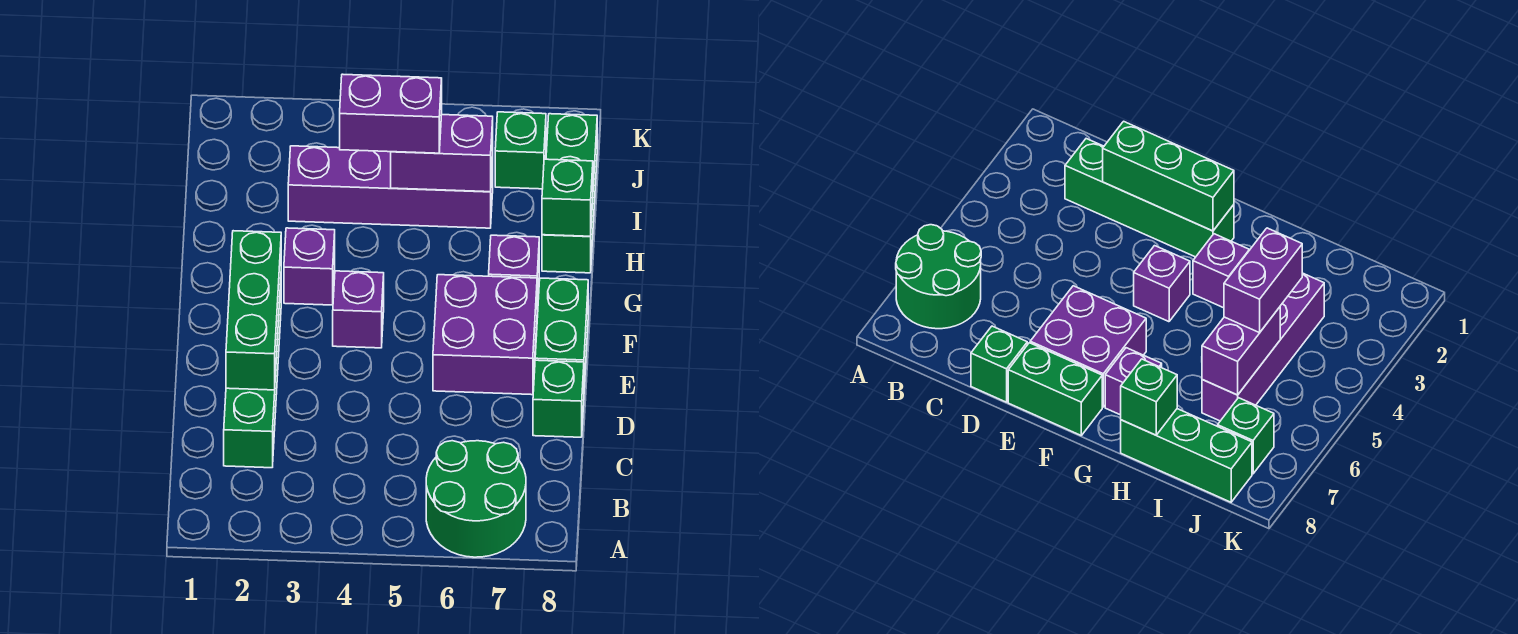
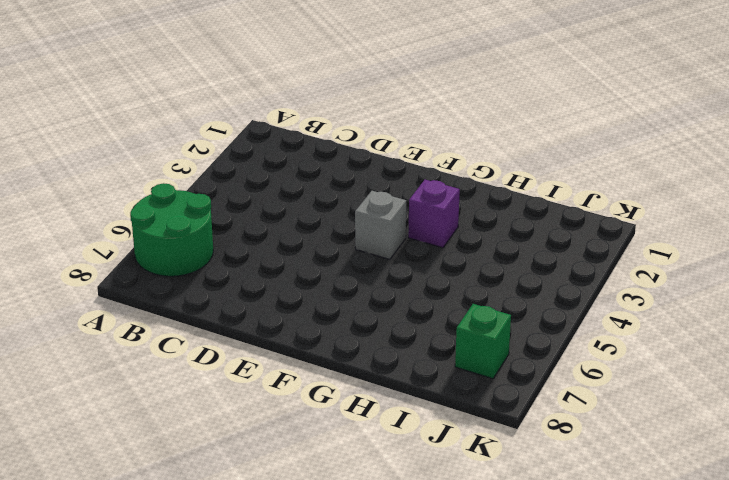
grey brick F4 level 1 -> purple brick F4 level 1
none -> green brick C2:F2 level 1
none -> green brick D8 level 1
none -> purple brick E6:F7 level 1

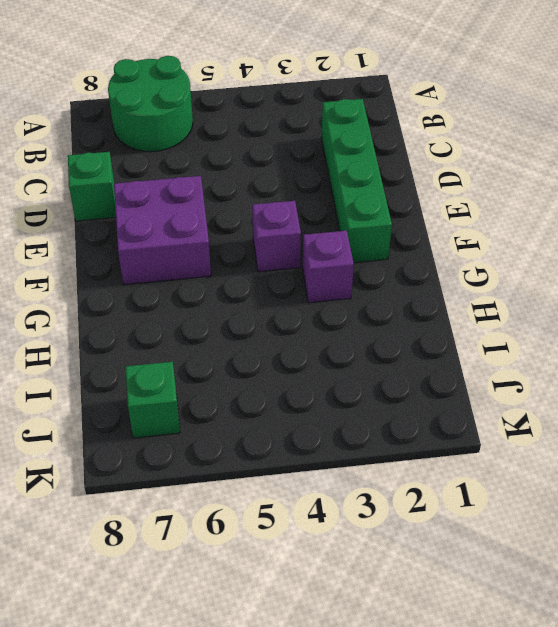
none -> green brick E8:F8 level 1
none -> purple brick G7 level 1
none -> green brick H8:J8 level 1

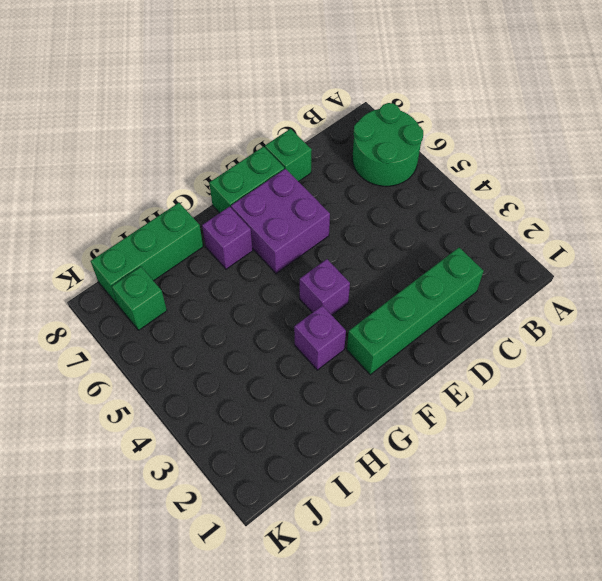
none -> purple brick I3:I6 level 1
none -> green brick D2:F2 level 2
none -> green brick H8 level 2

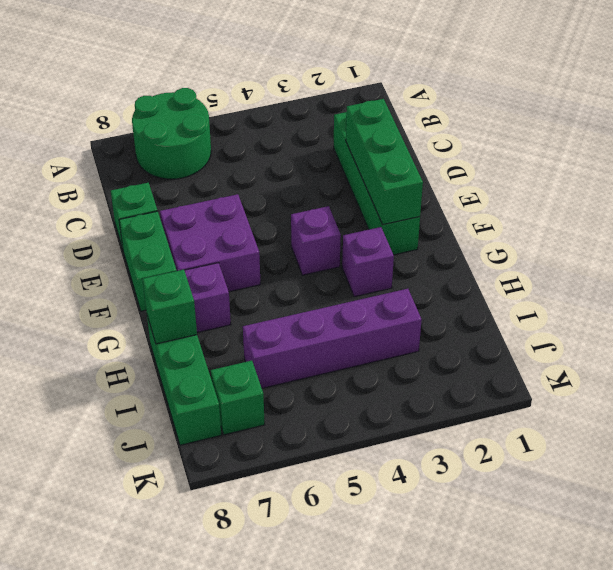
none -> purple brick I5:I6 level 2
none -> purple brick I4:I5 level 3

